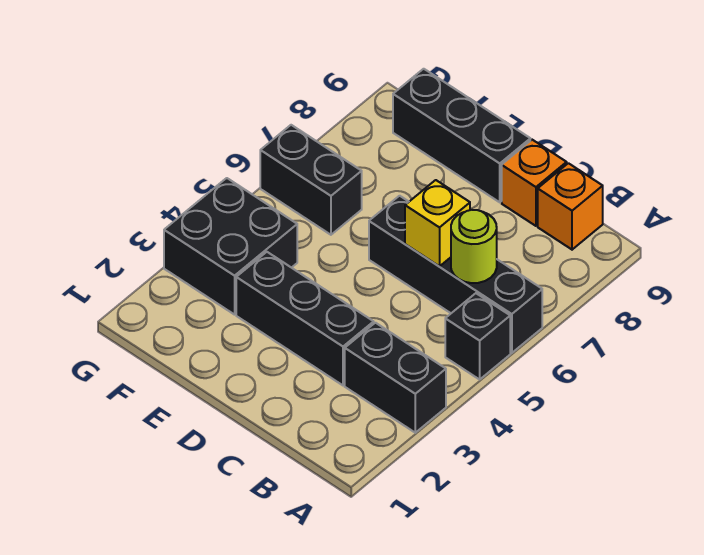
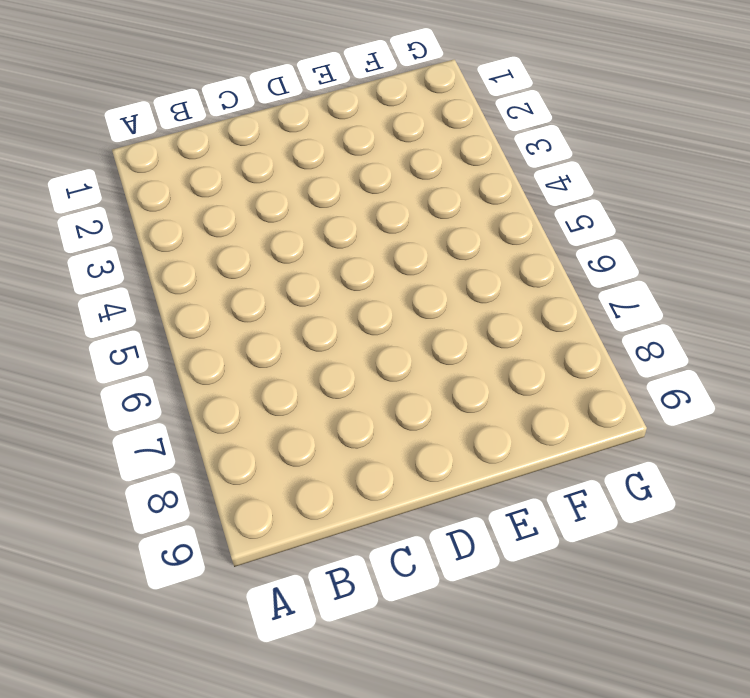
none -> black brick A3:B3 level 1
none -> black brick A5 level 1

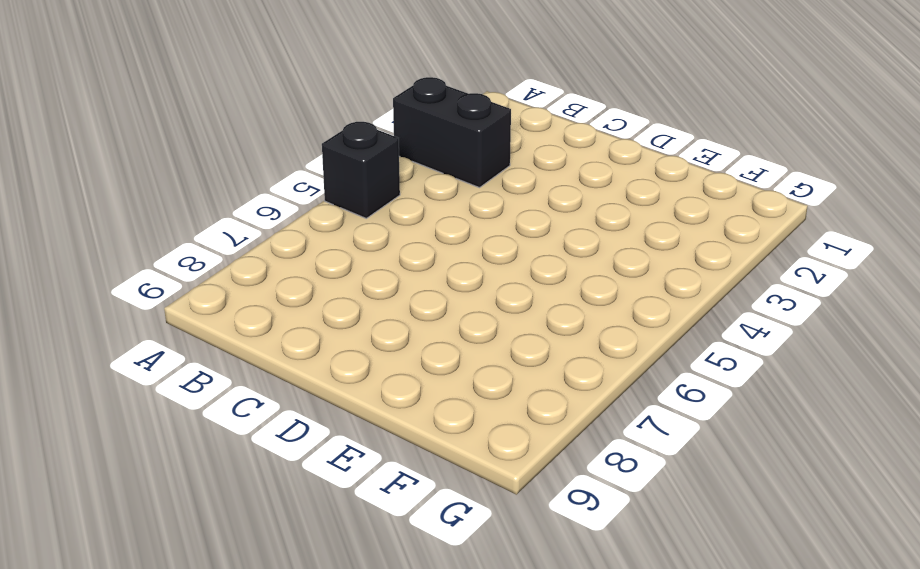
none -> black brick A6:D6 level 1
none -> orange brick B9 level 1

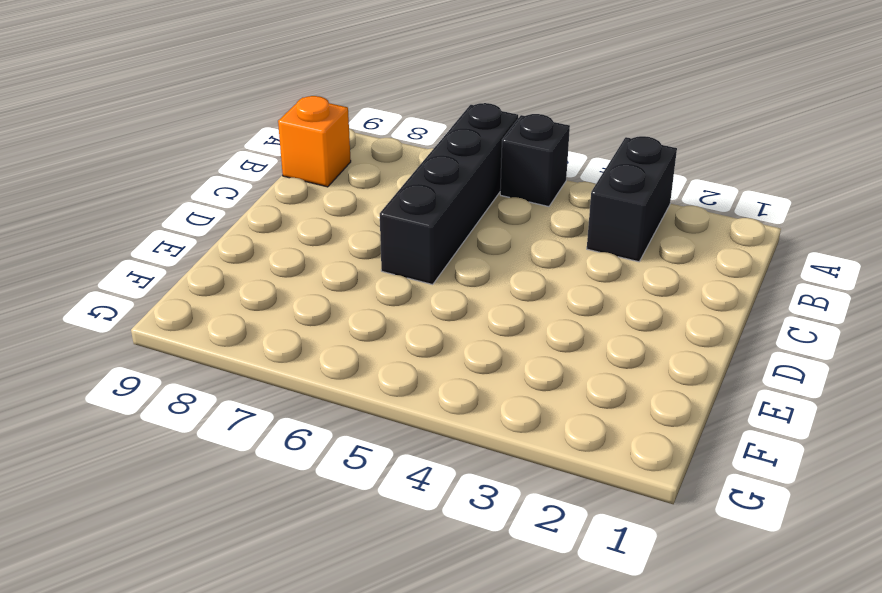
none -> black brick C3:E3 level 1
none -> orange brick C9 level 1

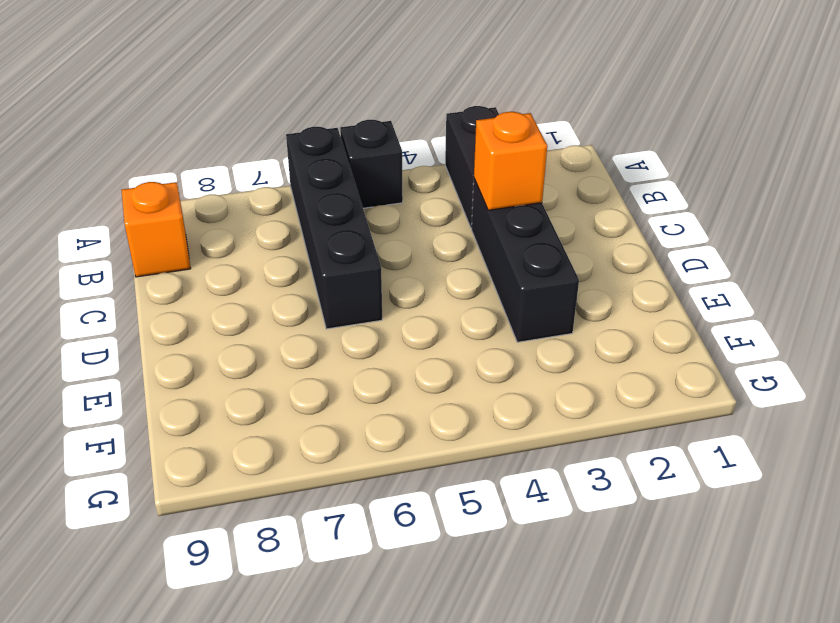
orange brick C3 level 2 -> orange brick C9 level 1
none -> black brick D9:F9 level 1
none -> black brick F3:G4 level 1

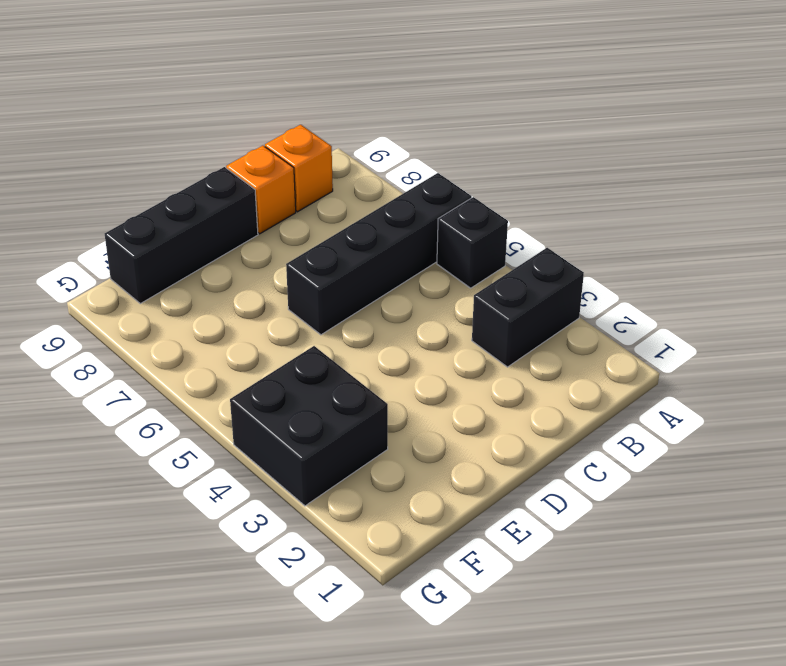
none -> black brick C3:E3 level 1
none -> black brick F6:G6 level 1

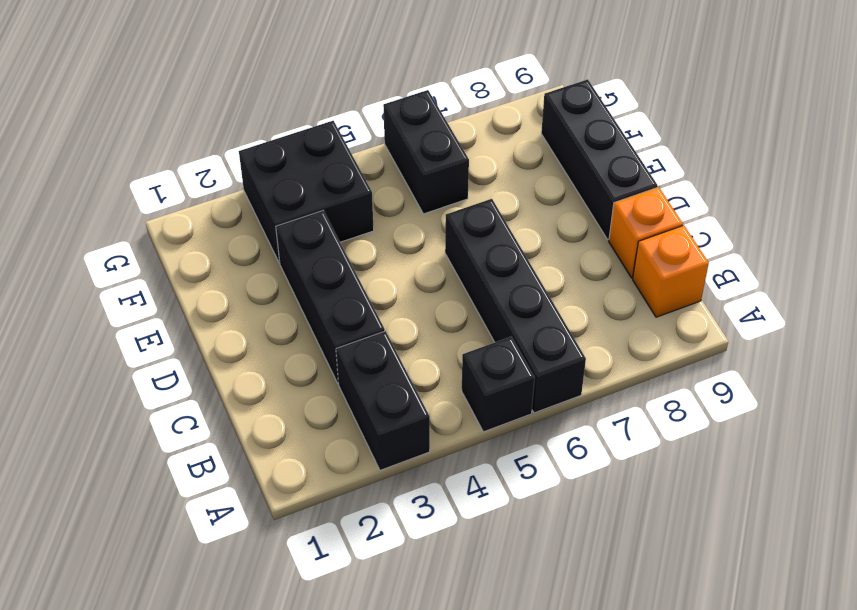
none -> lime round brick B6 level 2
none -> yellow brick C6 level 2

